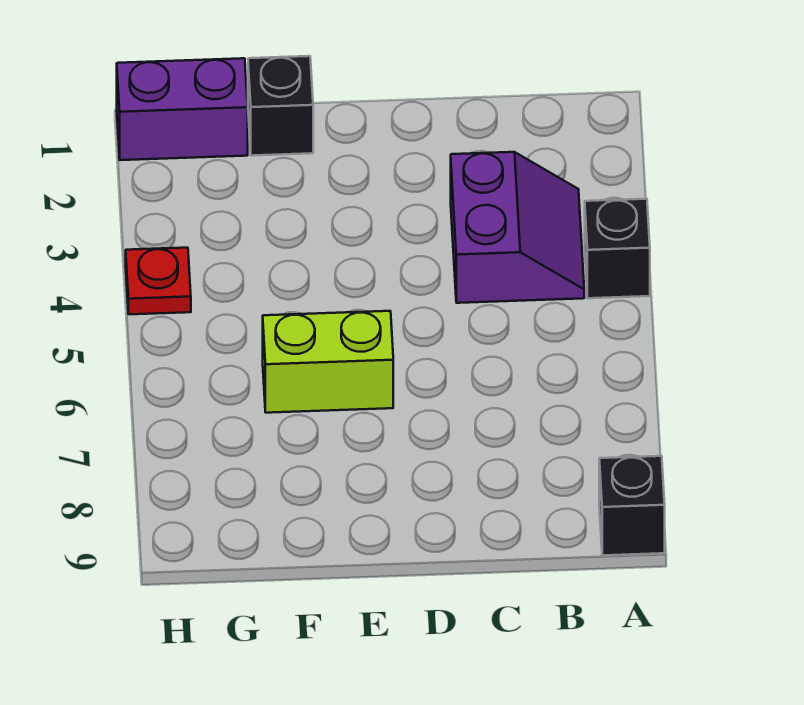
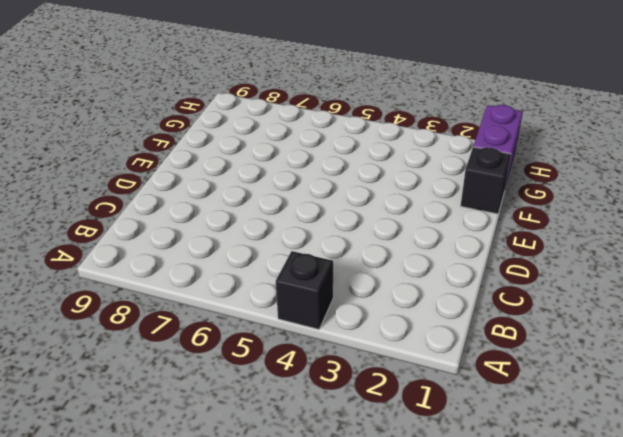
none -> black brick A9 level 1
none -> purple slope B3:C4 level 1 top C

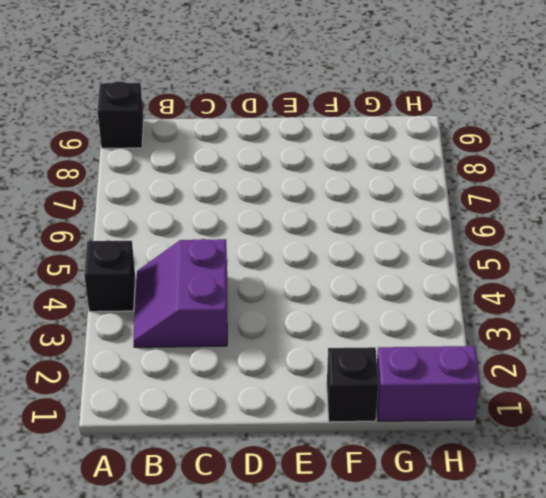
none -> lime brick E6:F6 level 1
none -> red plate H4 level 1

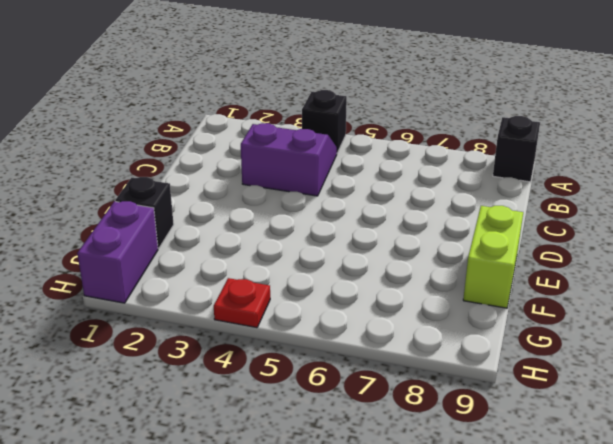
lime brick E9:F9 level 1 -> lime brick E6:F6 level 1

